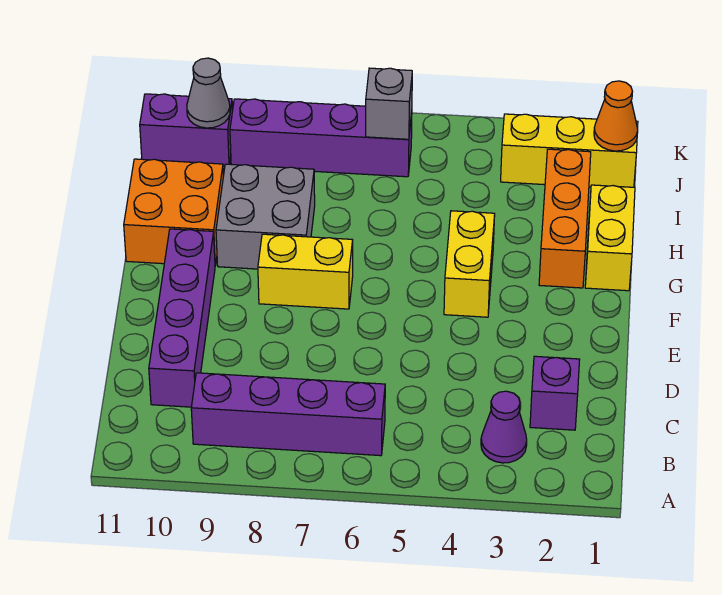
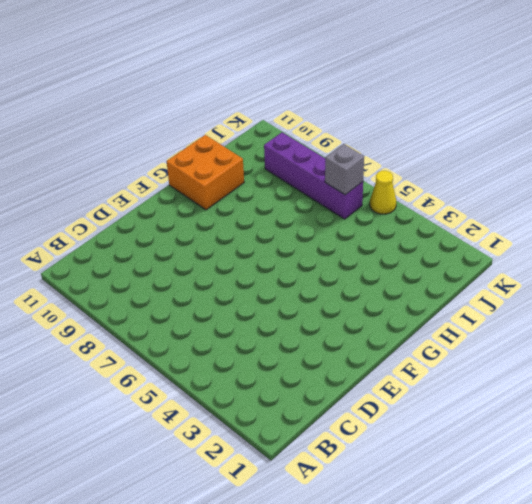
yellow cone K5 level 1 -> none
none -> purple cone B3 level 1
none -> purple brick B6:B9 level 1
none -> purple brick C2 level 1

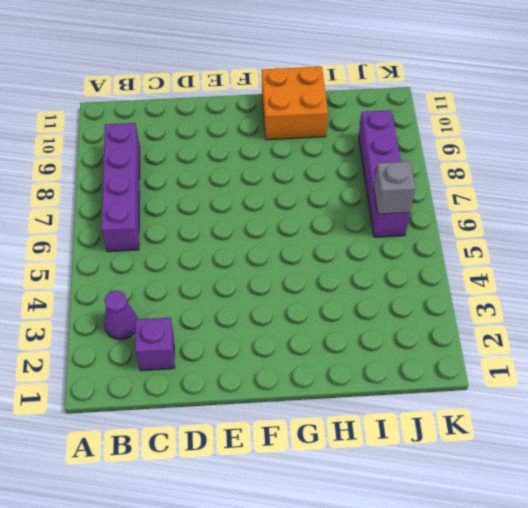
none -> purple brick C10:F10 level 1
none -> yellow brick F4:G4 level 1
none -> yellow brick F7:F8 level 1

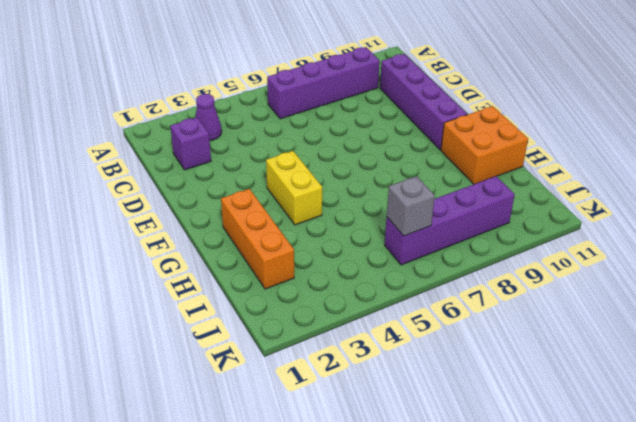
none -> yellow brick F7:F8 level 1
none -> yellow brick G1:H1 level 1
none -> grey brick G8:H9 level 1

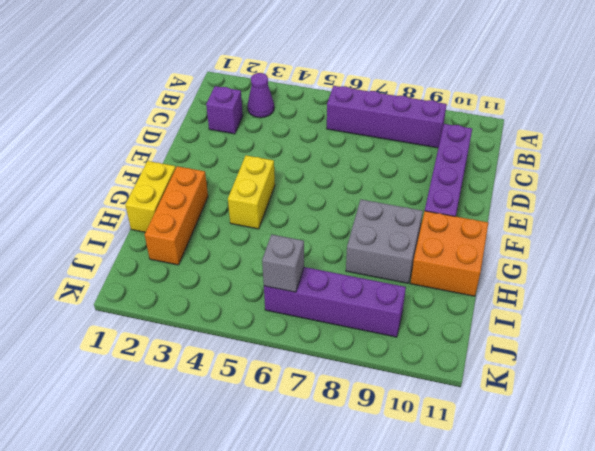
none -> yellow brick F7:F8 level 1
none -> yellow brick J1:J3 level 1
none -> purple brick J10:J11 level 1

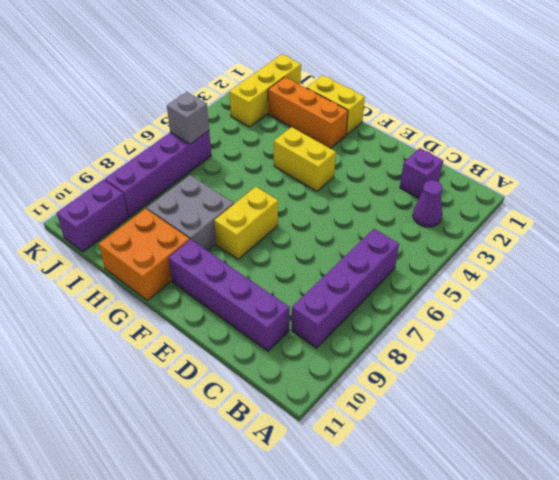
none -> orange cone J1 level 2
none -> grey cone J10 level 2

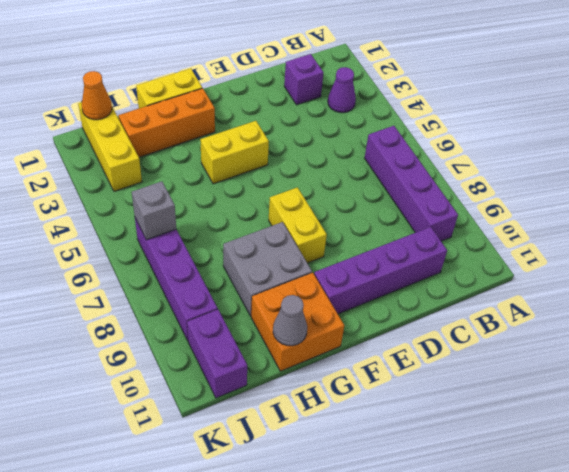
grey cone H11 level 2 -> grey cone J10 level 2

